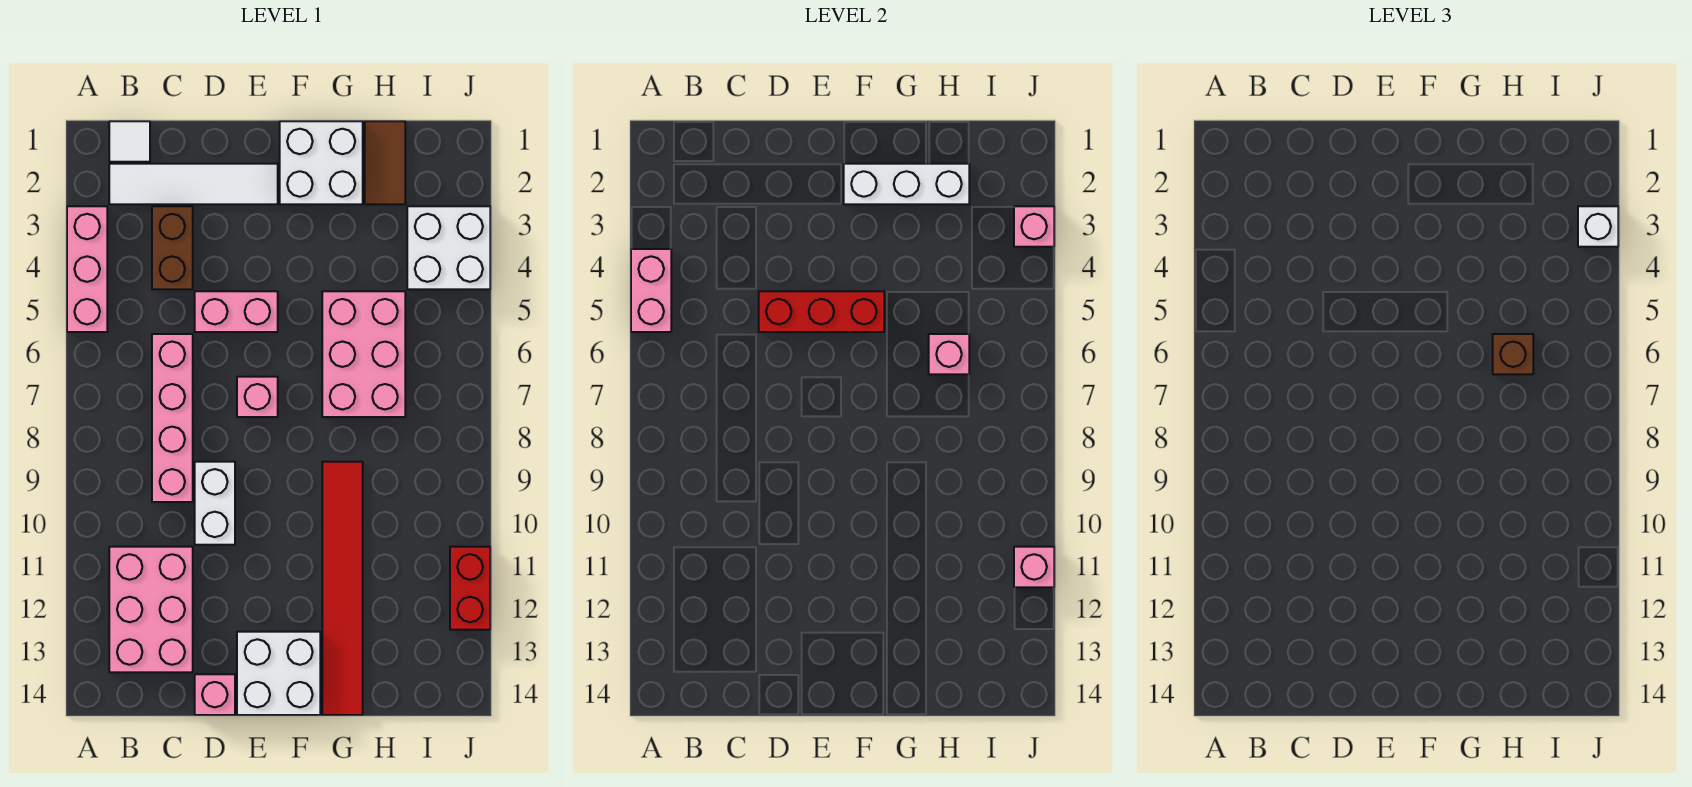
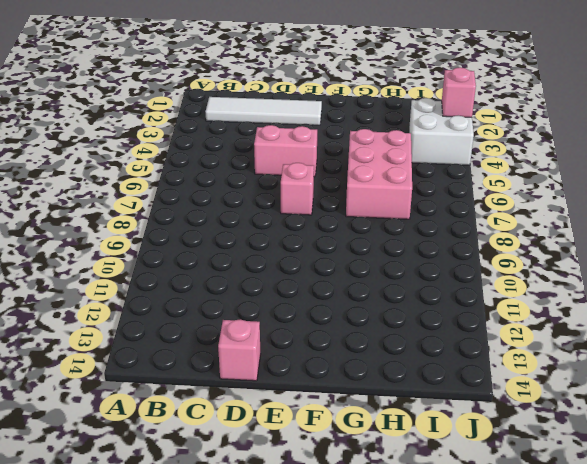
none -> pink brick A3:A5 level 1
none -> white tile B1 level 1
none -> pink brick B11:C13 level 1

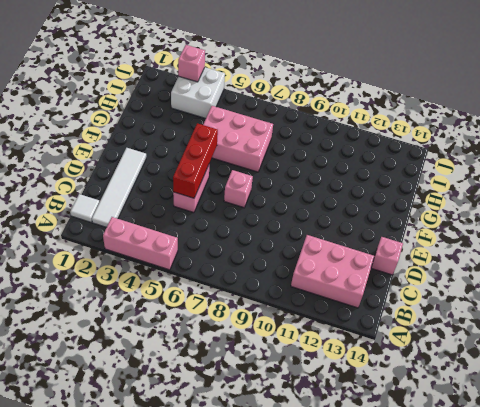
none -> brown brick C3:C4 level 1
none -> pink brick C6:C9 level 1
none -> white brick D9:D10 level 1

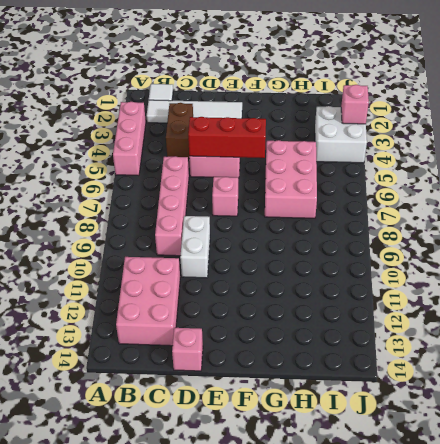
none -> white brick E13:F14 level 1
none -> white brick F1:G2 level 1
none -> red tile G9:G14 level 1

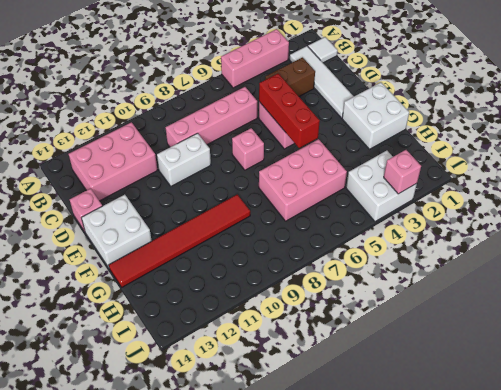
none -> brown tile H1:H2 level 1
none -> red brick J11:J12 level 1
none -> pink brick A4:A5 level 2

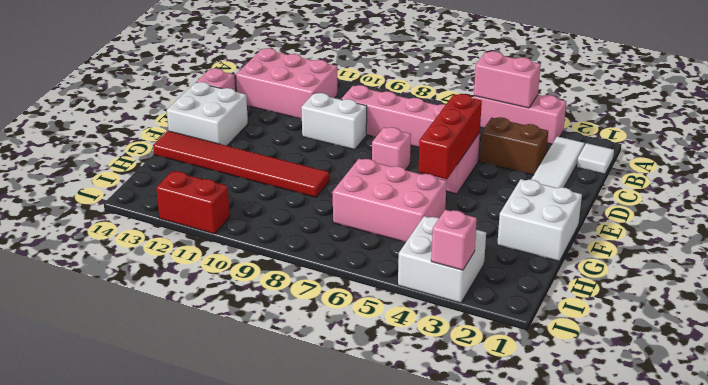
none -> brown tile H1:H2 level 1
none -> white brick F2:H2 level 2
none -> pink brick H6 level 2

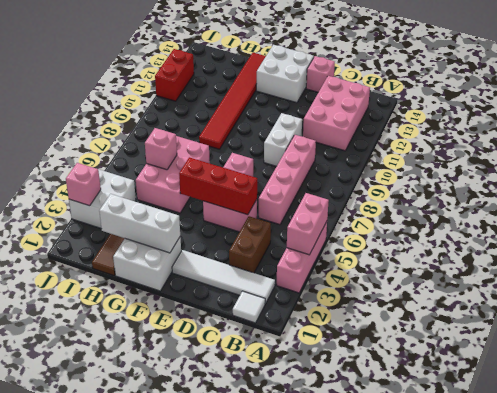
none -> pink brick J11 level 2
none -> brown brick H6 level 3
none -> white brick J3 level 3

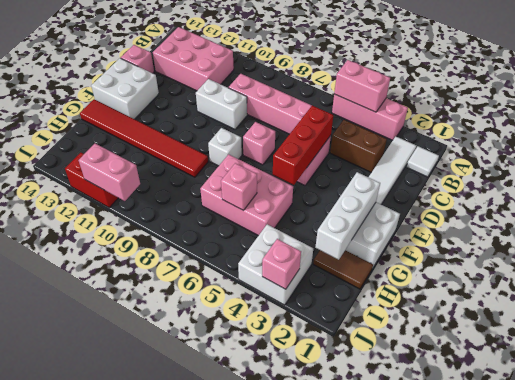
white brick F8 level 1 -> white brick J3 level 3
pink brick J10:J11 level 2 -> pink brick J11 level 2
none -> brown brick H6 level 3

